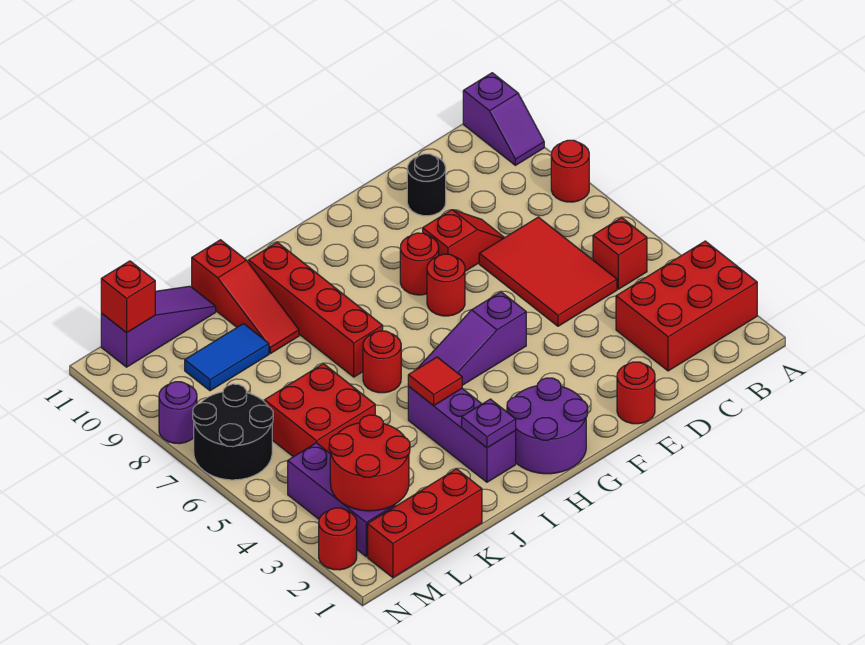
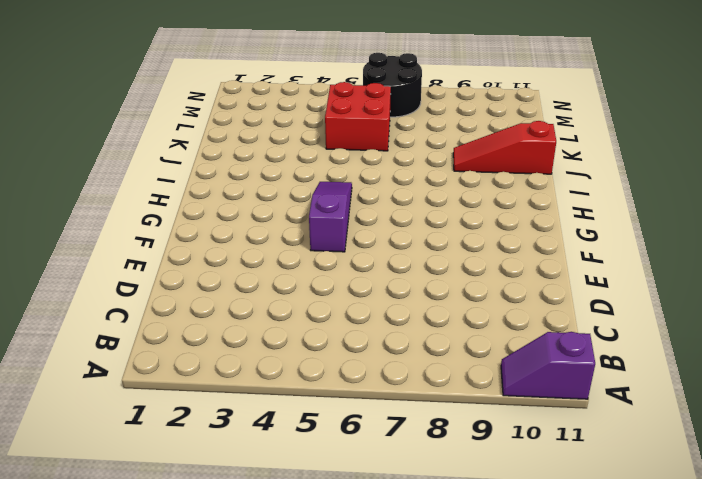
none -> red brick A2:C3 level 1
none -> red round brick A8 level 1
none -> red brick B5 level 1

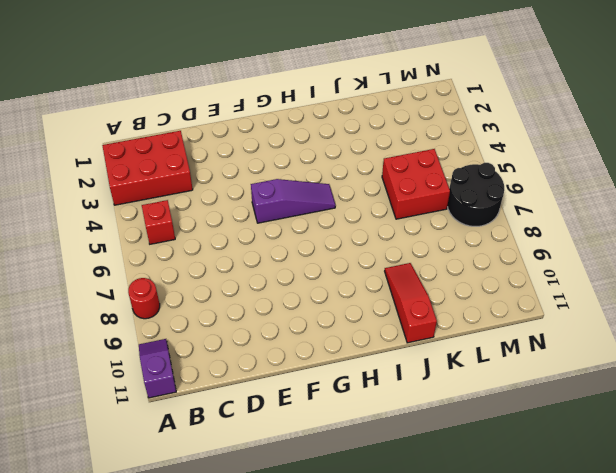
none -> red tile C5:D7 level 1
none -> red slope D8:E8 level 1 top E
none -> black round brick D10 level 1

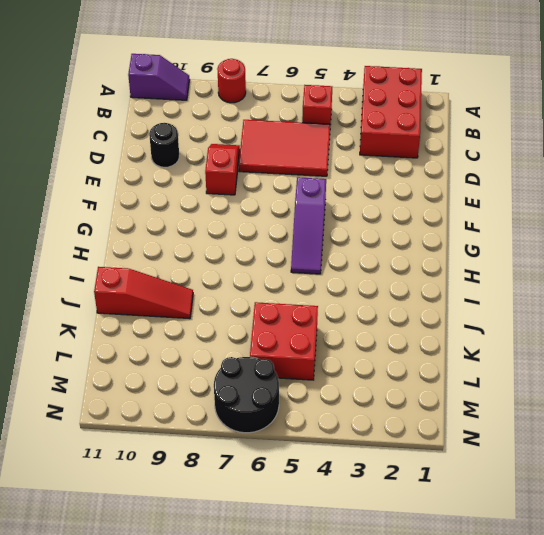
none -> red round brick E1 level 1
none -> red round brick F7 level 1
none -> red round brick F8 level 1

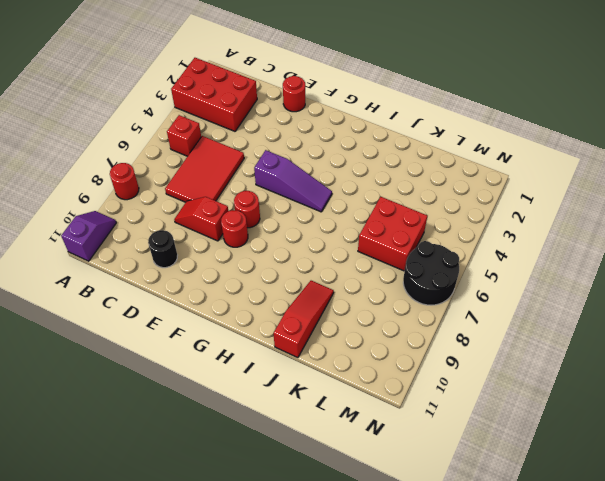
none -> purple round brick G1:H2 level 1
none -> purple brick I2:I4 level 1
none -> red round brick I6 level 1

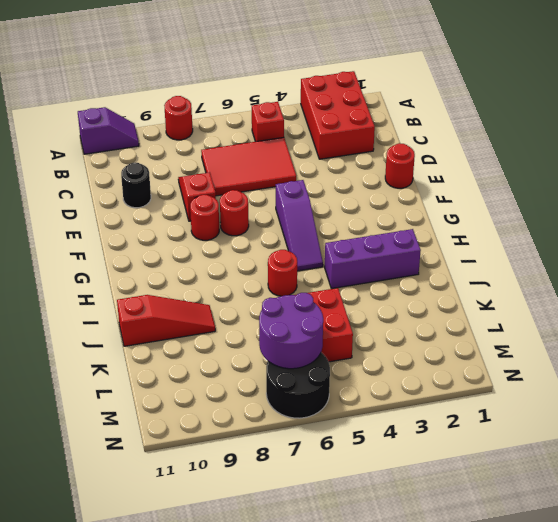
purple round brick L6:M7 level 2 -> purple round brick G1:H2 level 1
none -> red brick I7:I10 level 1
none -> red brick K1:M1 level 1
none -> blue tile K9:L9 level 1

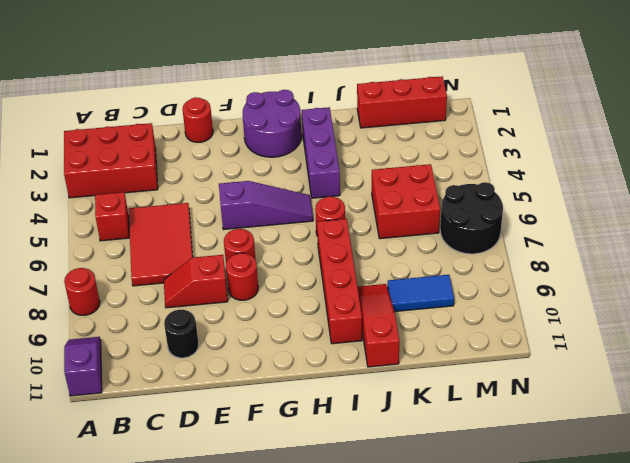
none -> purple slope K11:M11 level 1 top M
none -> purple brick M2:M4 level 1
none -> red round brick N2 level 1

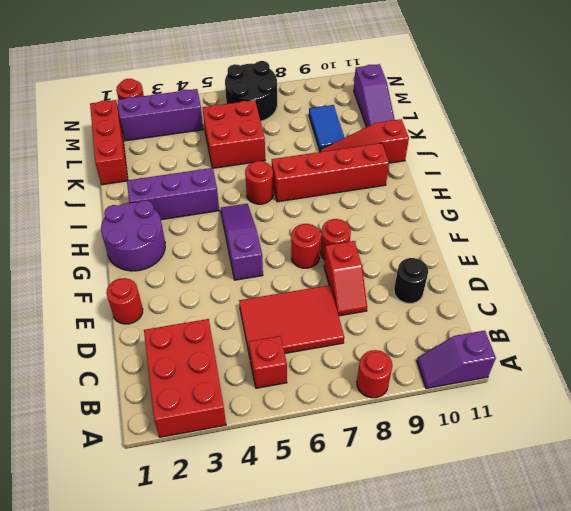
none -> purple round brick N8 level 1
none -> purple plate I2 level 2
none -> red tile I4 level 2

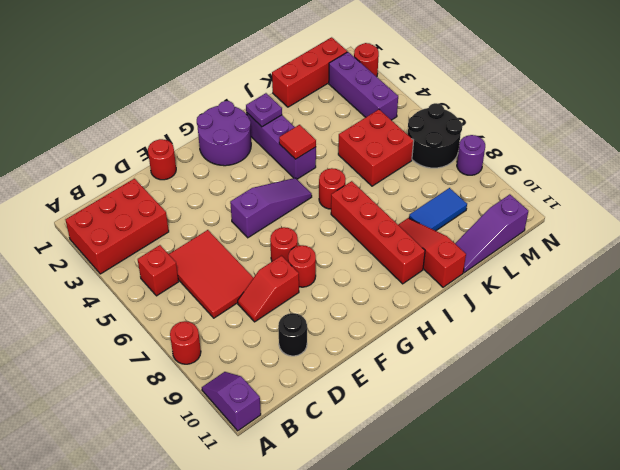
none -> red round brick L2:M3 level 2
none -> red brick M11 level 2

